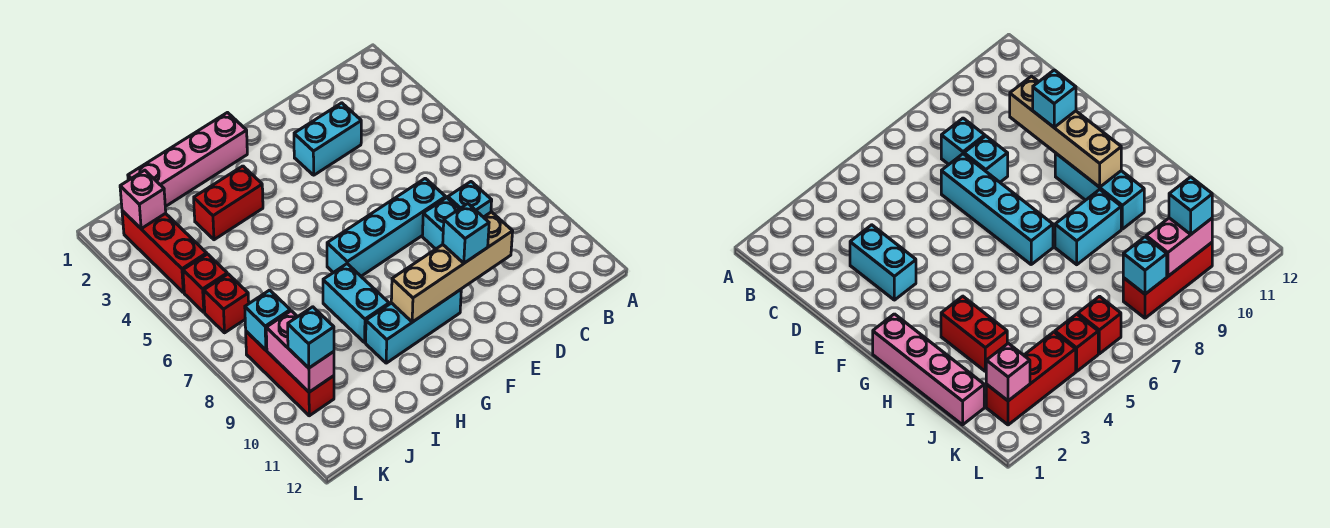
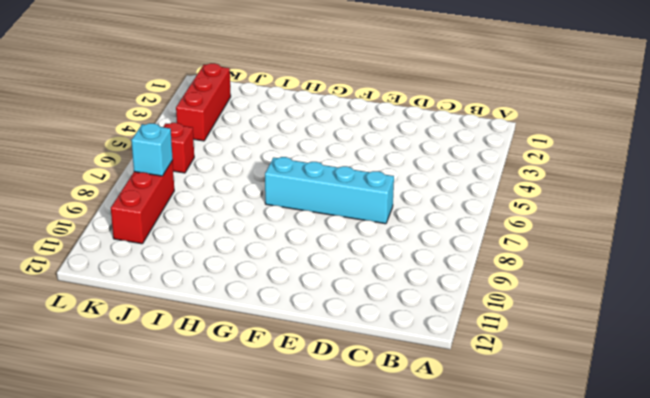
none -> cyan brick C8 level 1
none -> cyan brick D3:E3 level 1
none -> cyan brick D8 level 1

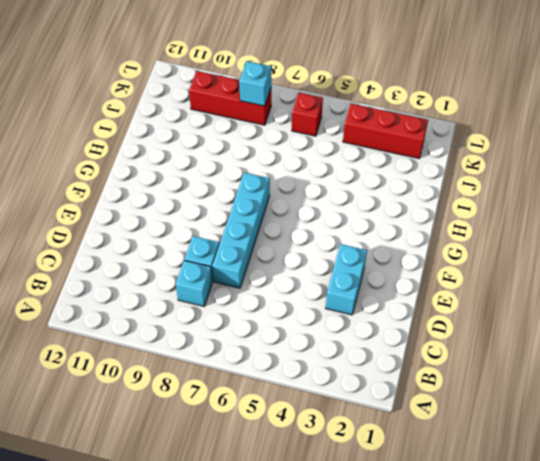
none -> cyan brick F10:H10 level 1
none -> pink brick G1:J1 level 1
none -> red brick H3:I3 level 1

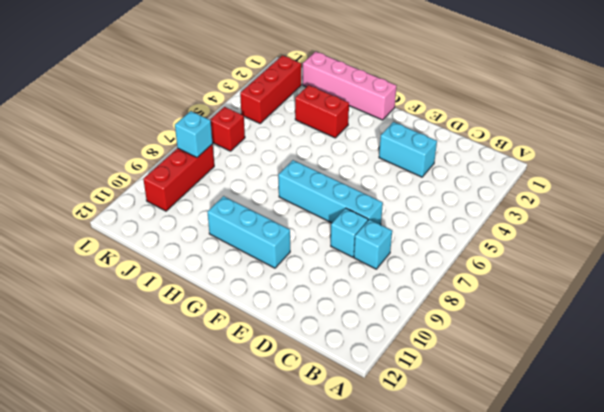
none -> cyan brick H8:H9 level 1
none -> red brick K5 level 1
none -> tan brick D10:G10 level 2

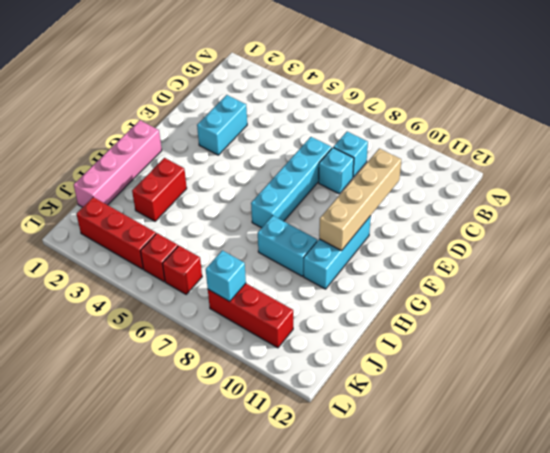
none -> pink brick K2 level 2
none -> pink brick K9:K10 level 2
none -> cyan brick E10 level 3

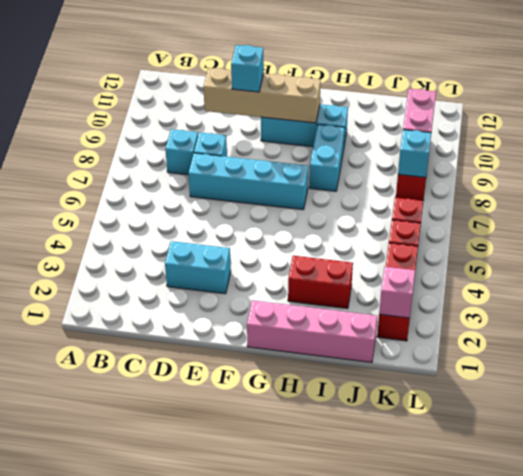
none -> cyan brick K10 level 3

